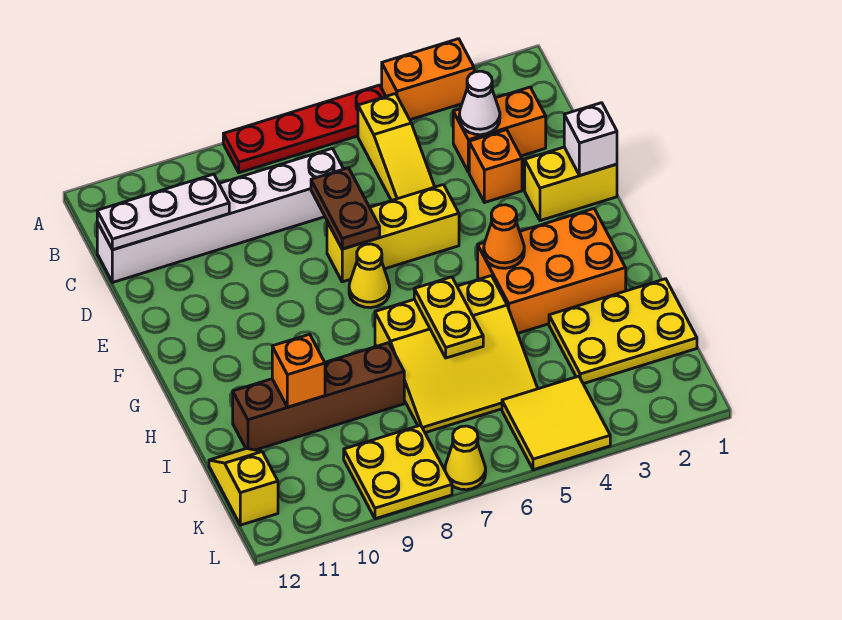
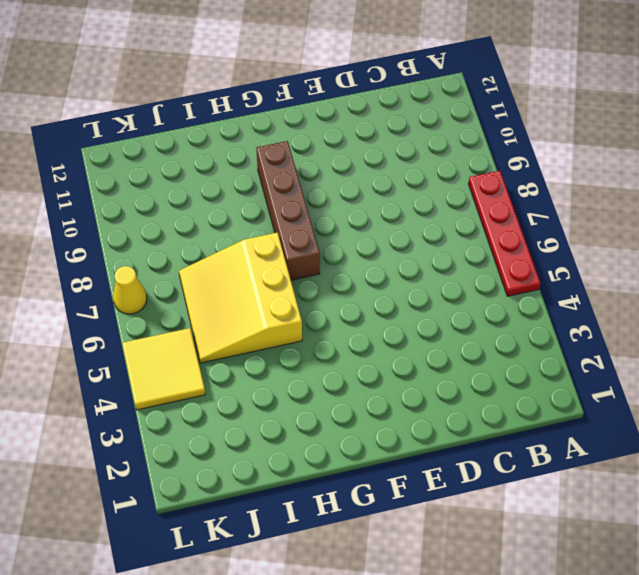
brown brick G7:G10 level 1 -> brown brick I8:I11 level 1
none -> orange brick A3:A4 level 1
none -> yellow slope B5:D5 level 1 top B
none -> orange brick C2:C3 level 1

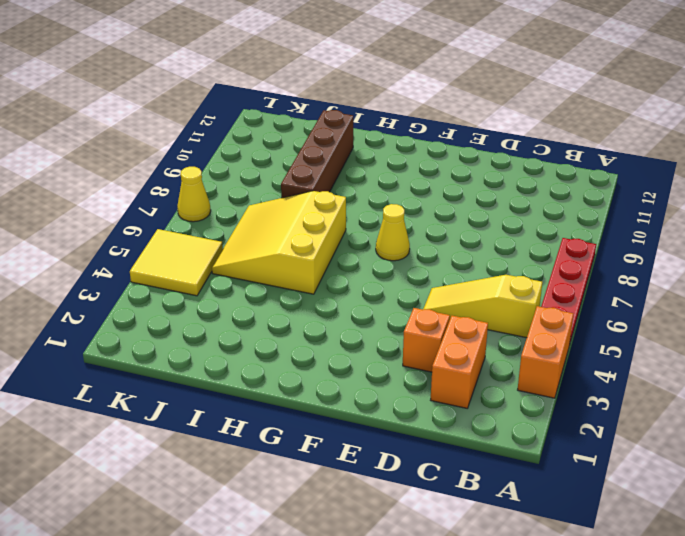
none -> white brick C7:C12 level 1
none -> yellow brick E1:E2 level 1
none -> yellow brick E5:E7 level 1

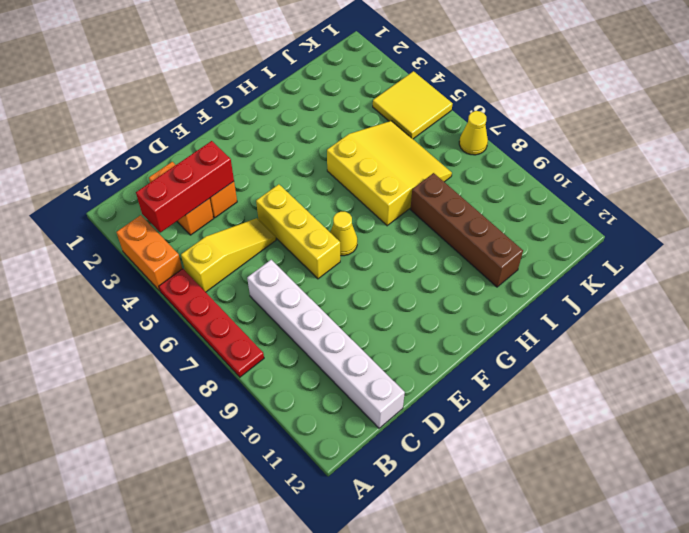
red brick B3:D3 level 2 -> white cone C3 level 2
none -> yellow brick E1:E2 level 1
none -> orange brick G2:H4 level 1
none -> yellow plate I1:J3 level 1

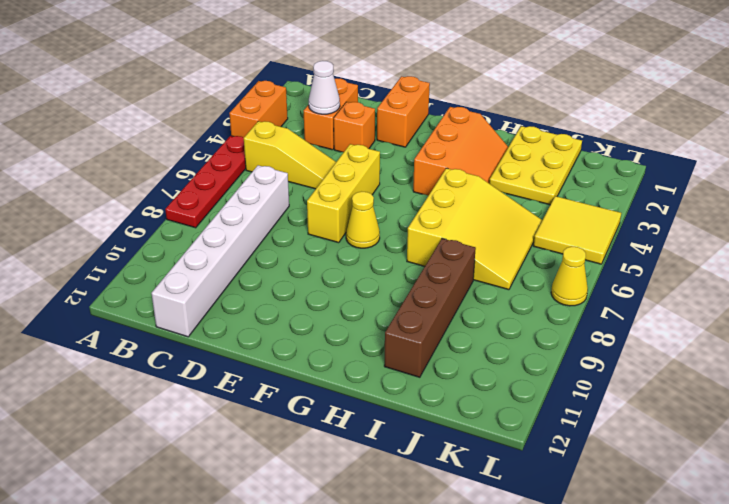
orange brick E1:E2 level 1 -> yellow brick E1:E2 level 1
orange slope G2:H4 level 1 top G -> orange brick G2:H4 level 1
none -> yellow slope J12:K12 level 1 top K
none -> yellow plate K8:L9 level 1
none -> white plate C10:C12 level 2

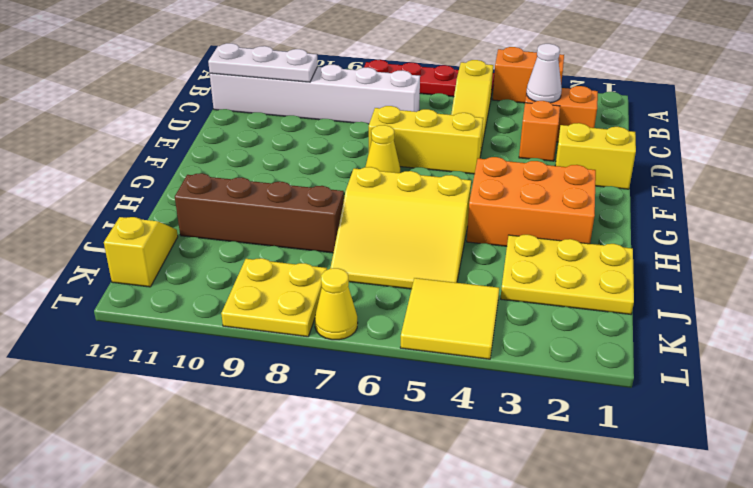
none -> brown plate D7:E7 level 2
none -> white brick E1 level 2
none -> orange cone G4 level 2

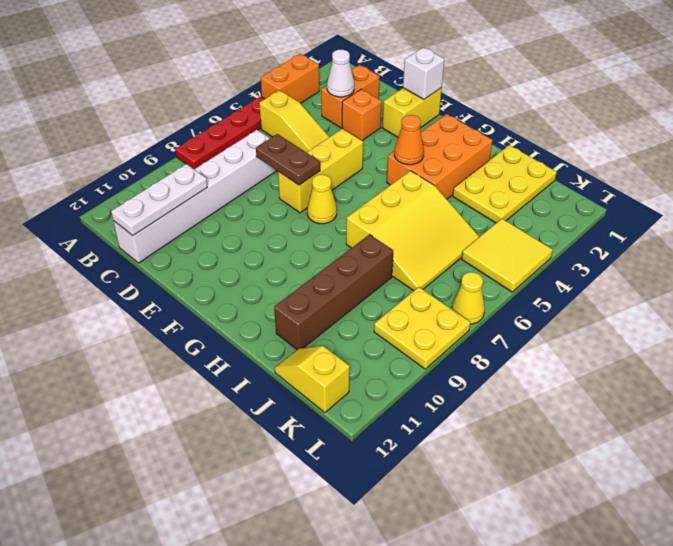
none -> yellow plate H6:I6 level 2
none -> orange brick I10 level 2

